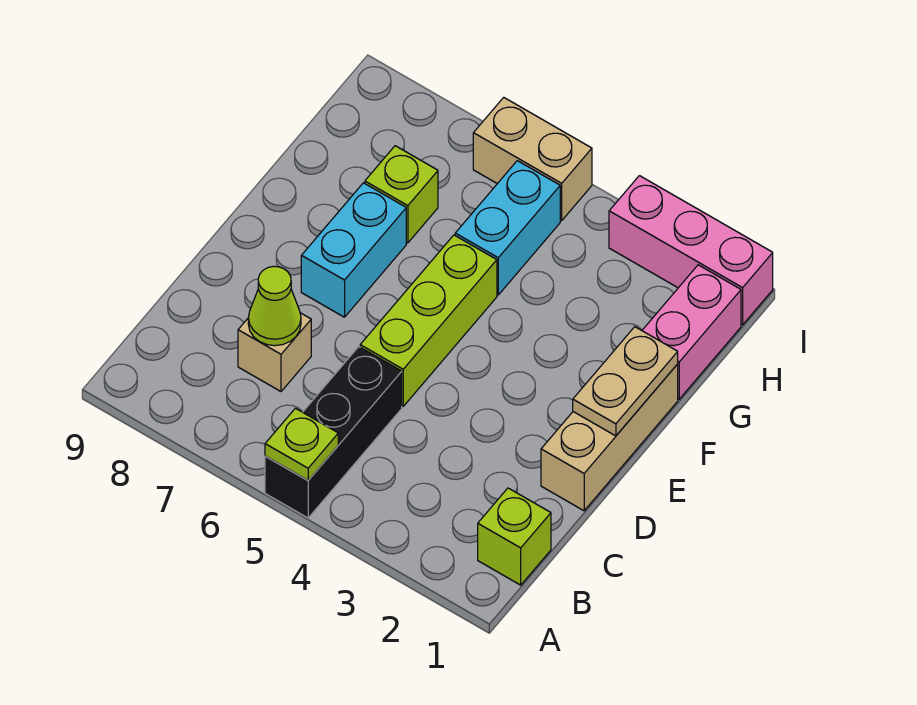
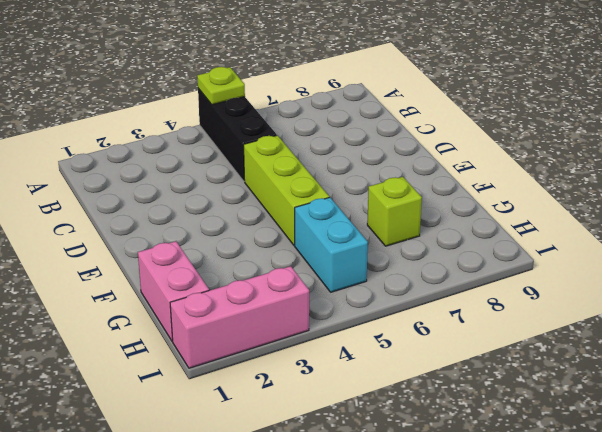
none -> lime brick B1 level 1
none -> tan brick C7 level 1
none -> tan brick D1:F1 level 1

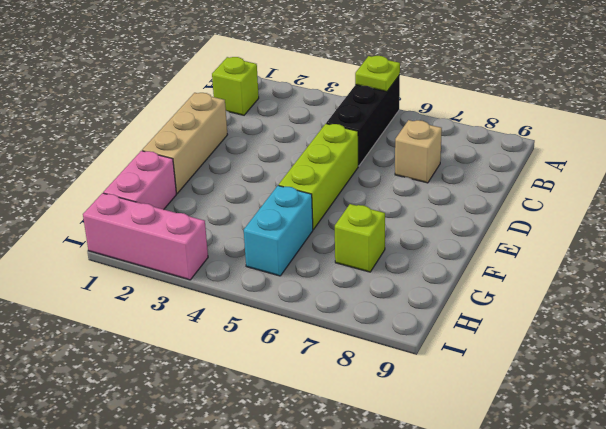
none -> cyan brick E7:F7 level 1
none -> tan brick I5:I6 level 1
none -> lime cone C7 level 2

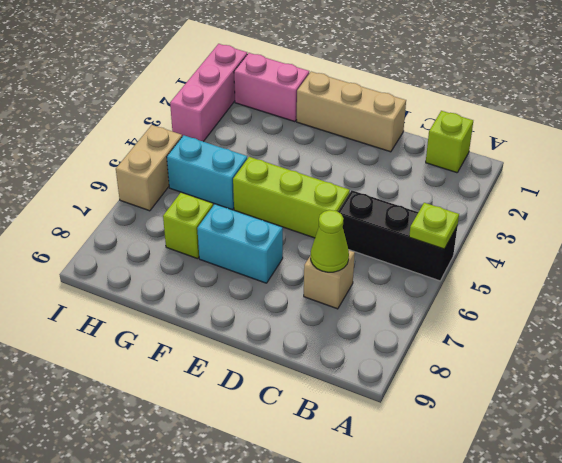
none -> tan plate E1:F1 level 2

